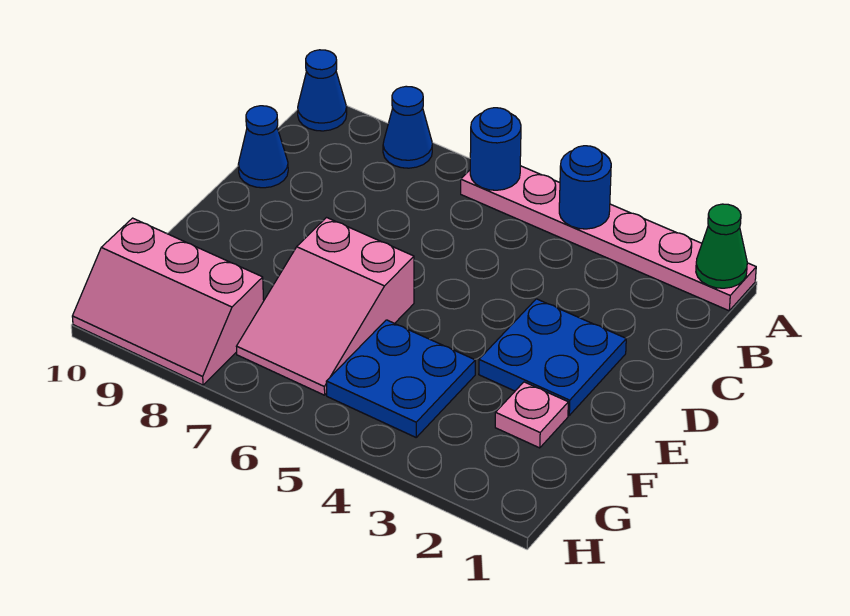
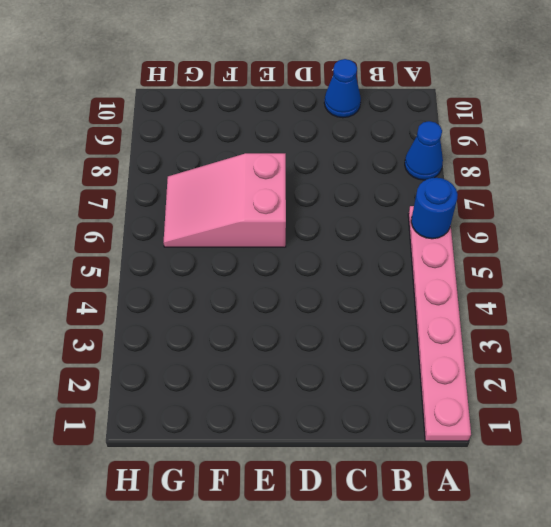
none -> blue cone A10 level 1
none -> blue plate D2:E3 level 1
none -> pink plate F2 level 1

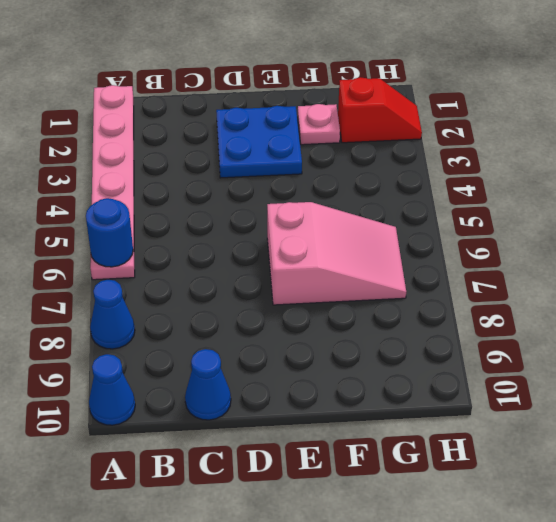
red slope G2:H2 level 1 top G -> none
none -> blue plate F4:G5 level 1
none -> pink slope G8:H10 level 1 top G
none -> green cone A1 level 2

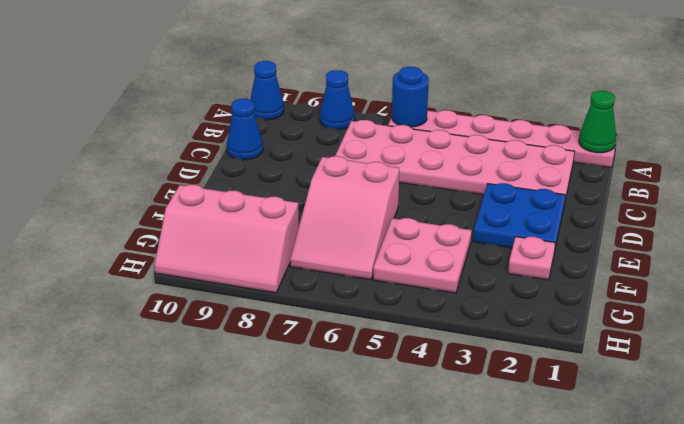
pink plate B2:C7 level 1 -> none
pink plate F4:G5 level 1 -> blue plate F4:G5 level 1
none -> blue round brick A4 level 2

